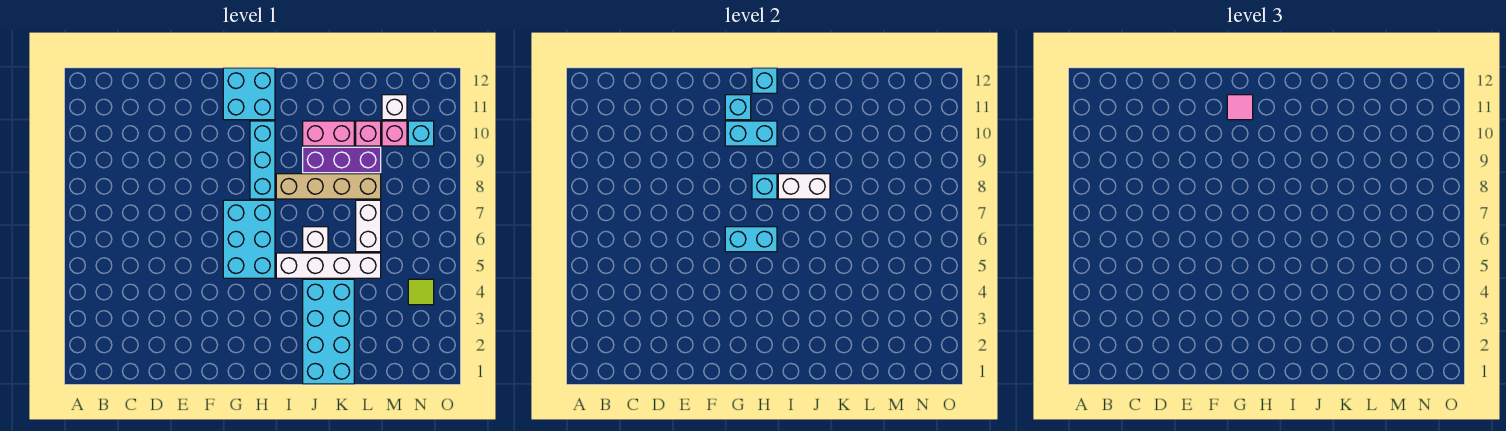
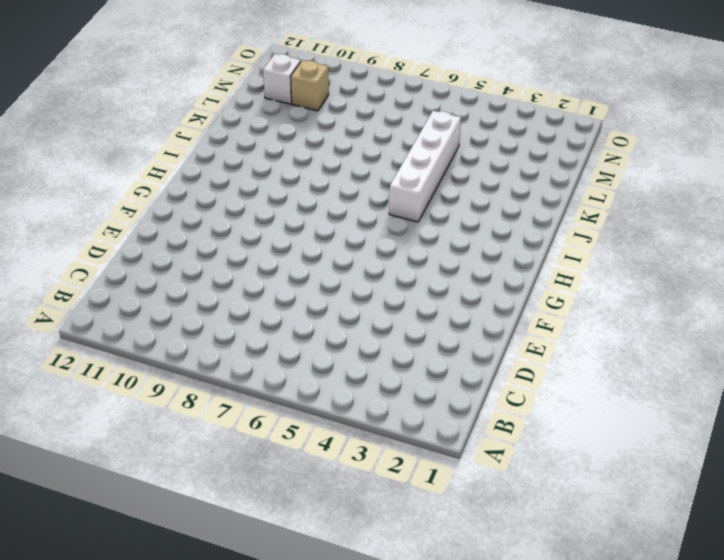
tan brick M10 level 1 -> pink brick M10 level 1
none -> cyan brick G5:H7 level 1
none -> cyan brick G11:H12 level 1
none -> cyan brick H8:H10 level 1

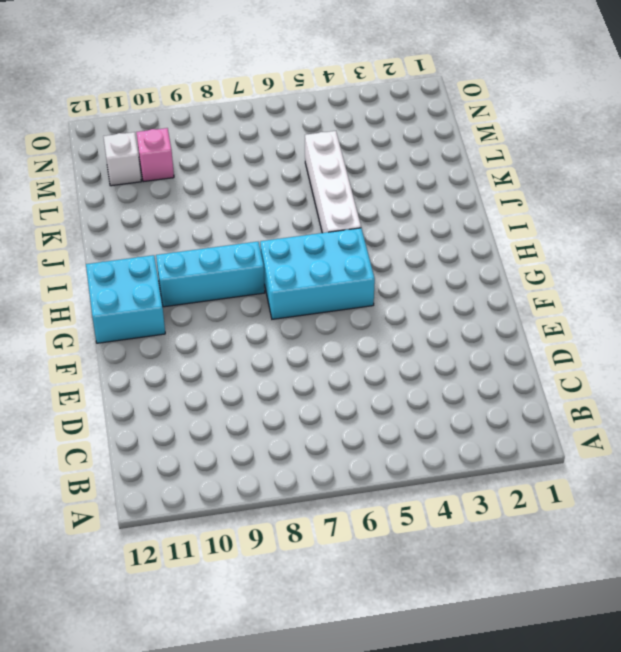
none -> tan brick I8:L8 level 1
none -> cyan brick J1:K4 level 1
none -> white brick J6 level 1

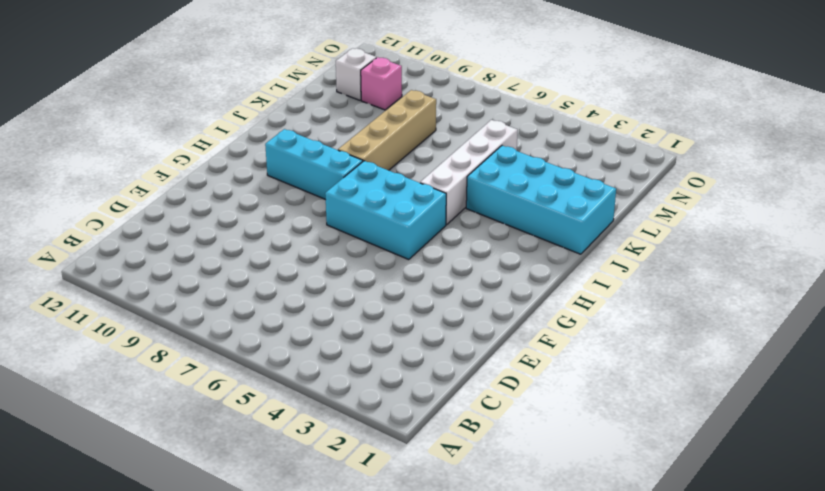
none -> cyan brick G11:H12 level 1
none -> white brick J6 level 1
none -> purple brick J9:L9 level 1

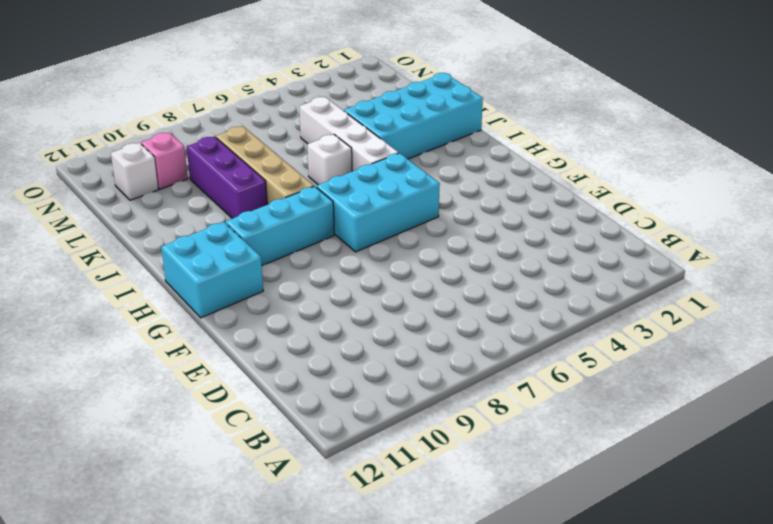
none -> pink brick J10:K10 level 1
none -> white brick L6:L7 level 1
none -> pink brick L10 level 1

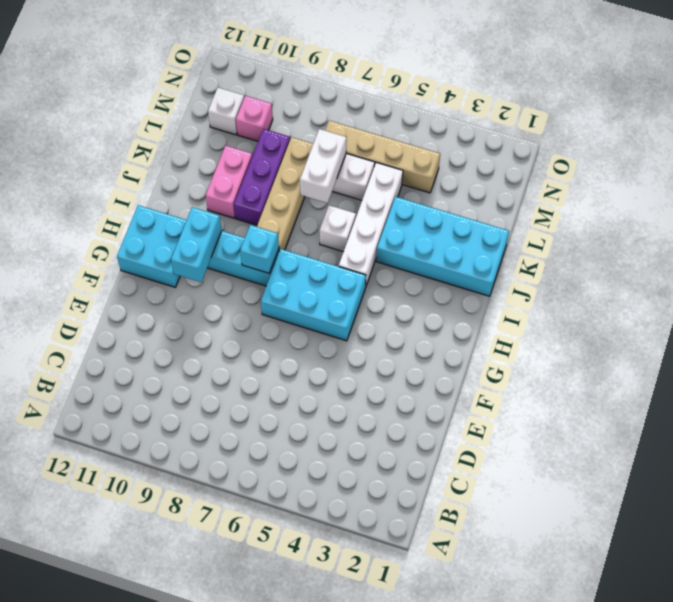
white brick K7:L7 level 2 -> white brick I8:J8 level 2
tan brick M4:M7 level 1 -> none
none -> pink brick L10 level 1
none -> lime tile N4 level 1
none -> cyan brick N10 level 1

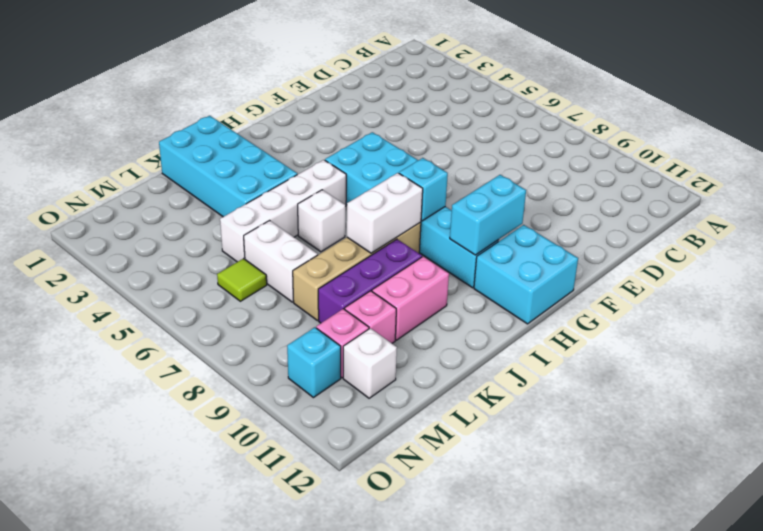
lime tile M6 level 1 -> lime tile N4 level 1
none -> cyan brick G6:H6 level 2
none -> cyan brick G11 level 2
none -> cyan brick H12 level 2

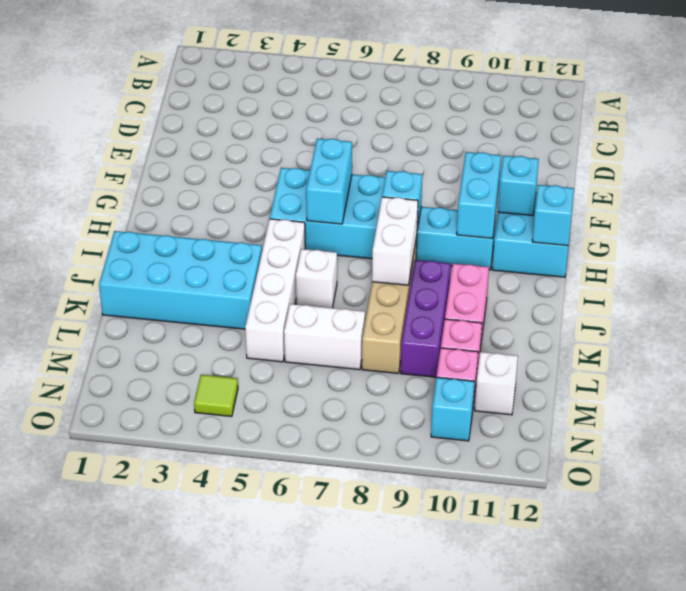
none -> pink tile G11 level 3

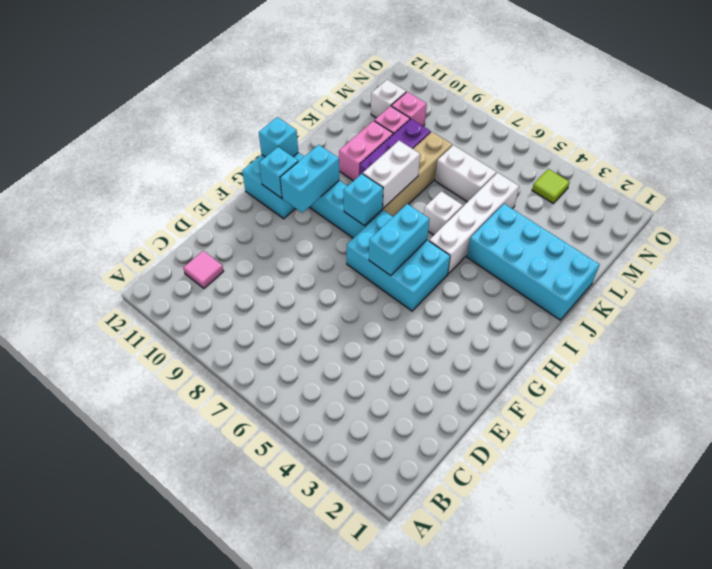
pink tile C11 level 1 -> pink tile G11 level 3
none -> cyan brick N10 level 1

